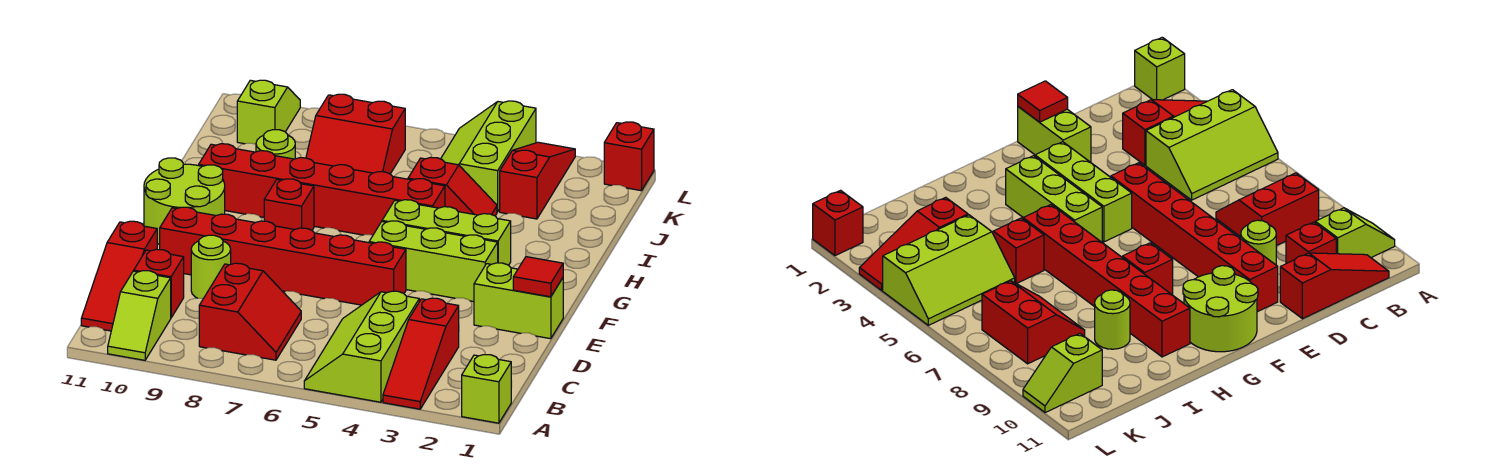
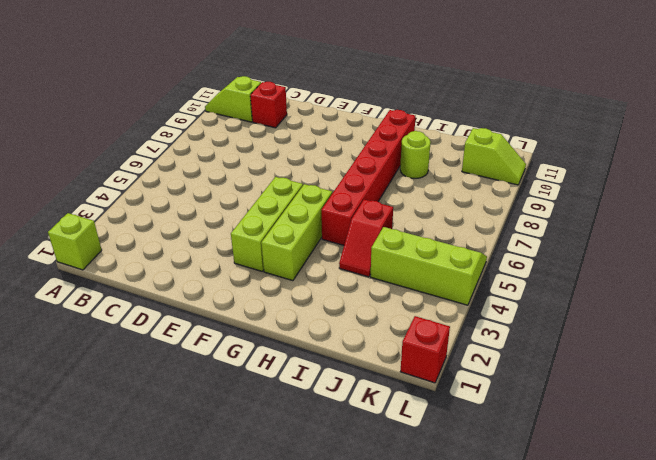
none -> red slope A3:C3 level 1 top C
none -> lime slope A4:C5 level 1 top 4
none -> red slope B7:C8 level 1 top 8

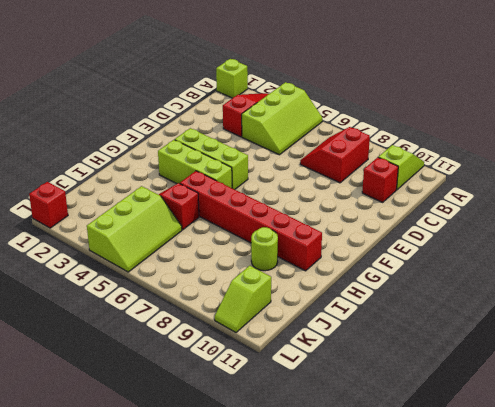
none -> red slope B11:D11 level 1 top D
none -> lime round brick D9 level 1
none -> lime brick E1:E2 level 1

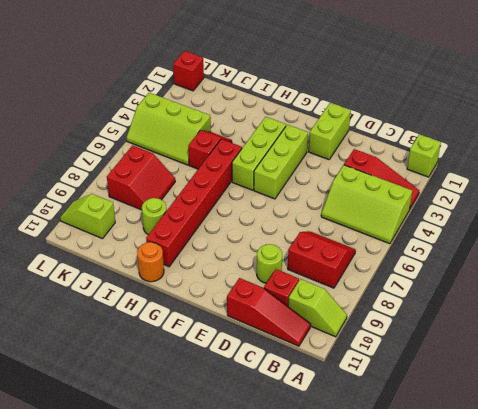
orange round brick H11 level 1 -> none
none -> red brick E5:E10 level 1
none -> lime round brick F10:G11 level 1
none -> red brick G8 level 1

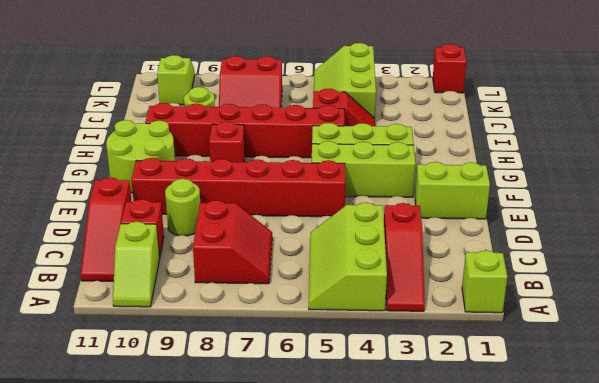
none -> red slope J3:L3 level 1 top J
none -> red tile E1 level 2

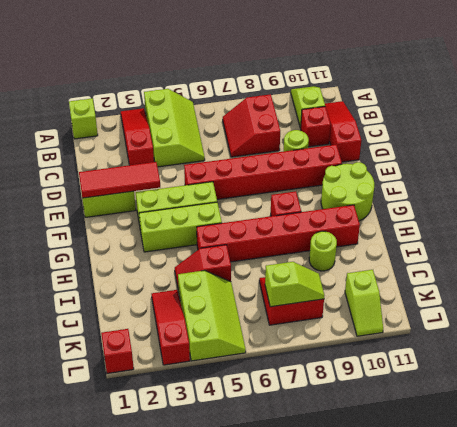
red tile E1:E3 level 2 -> red tile E1 level 2
red slope J3:L3 level 1 top L -> red slope J3:L3 level 1 top J
lime slope K7:K8 level 2 top 7 -> none

